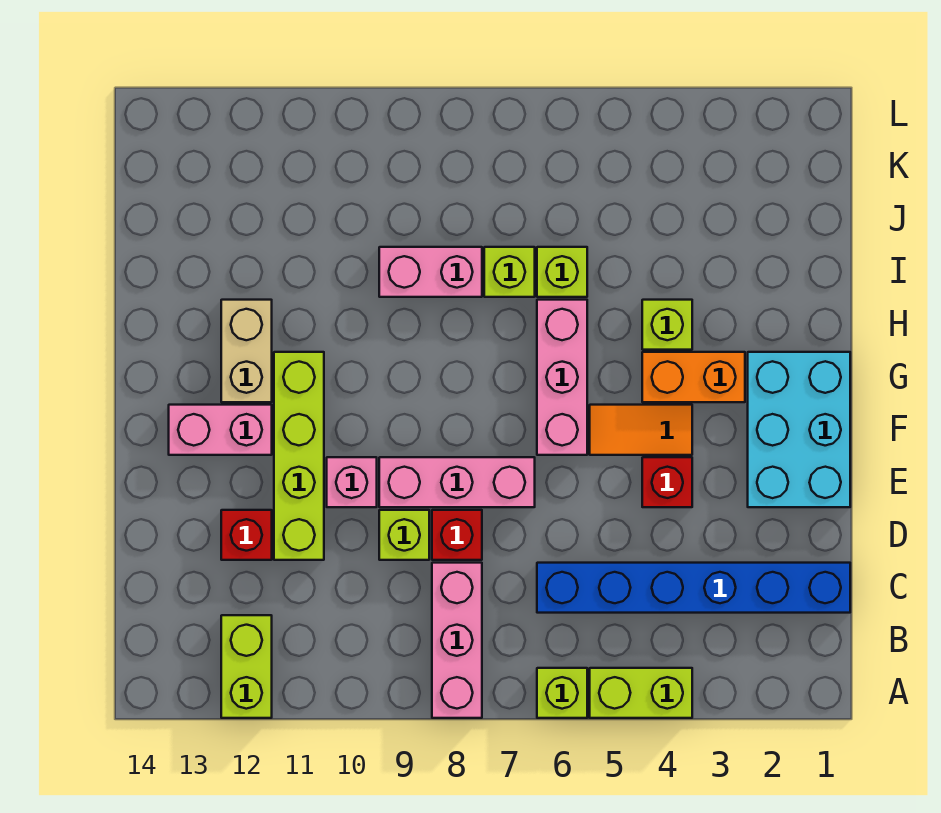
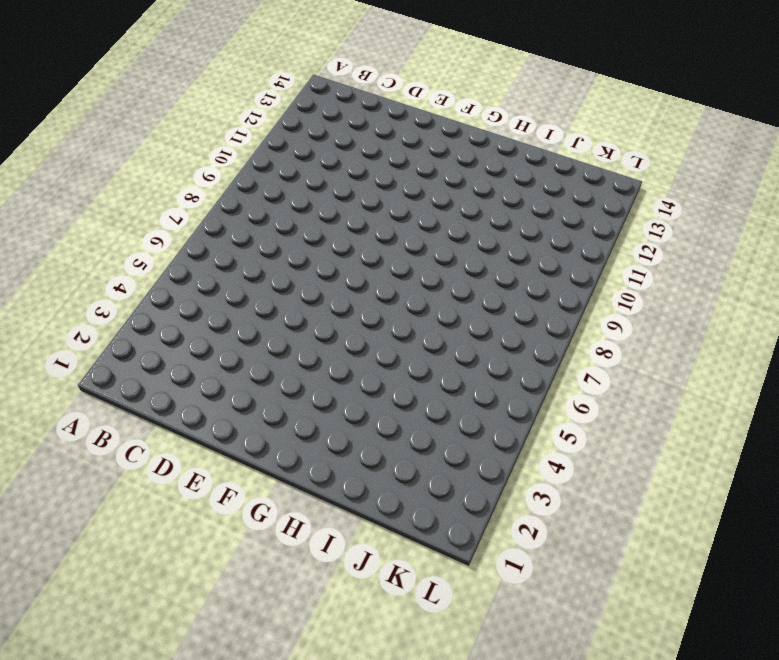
none -> lime brick A4:A5 level 1
none -> lime brick A6 level 1
none -> pink brick A8:C8 level 1

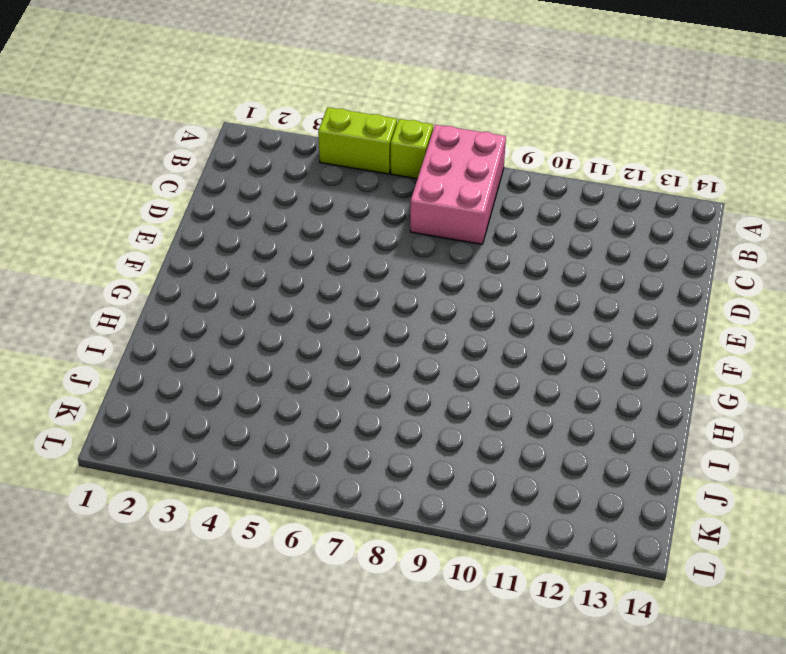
pink brick A7:C8 level 1 -> pink brick A8:C8 level 1
none -> lime brick A12:B12 level 1
none -> blue brick C1:C6 level 1
none -> red brick D8 level 1

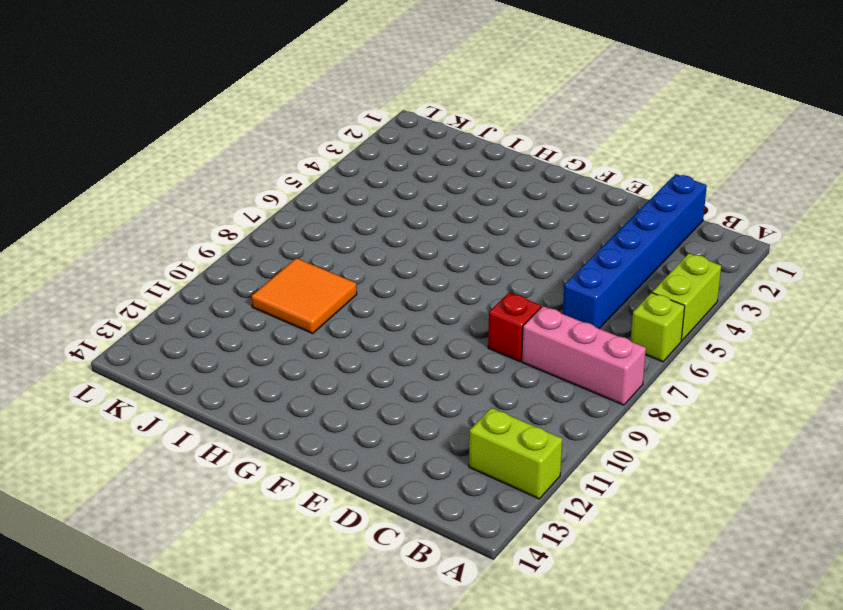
orange tile I9:J10 level 1 -> pink brick I8:I9 level 1
none -> lime brick D9 level 1
none -> lime brick D11:G11 level 1
none -> red brick D12 level 1

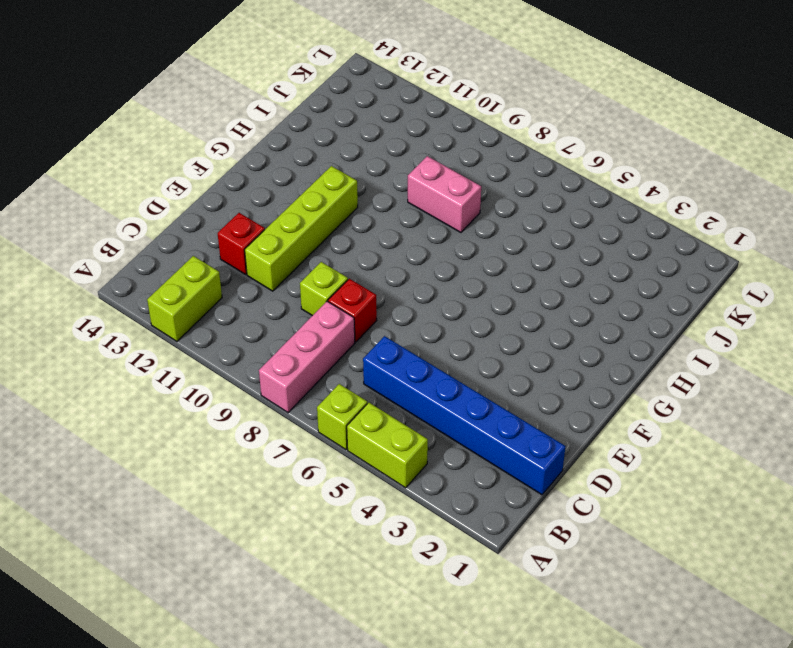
none -> cyan brick E1:G2 level 1
none -> red brick E4 level 1
none -> pink brick E7:E9 level 1

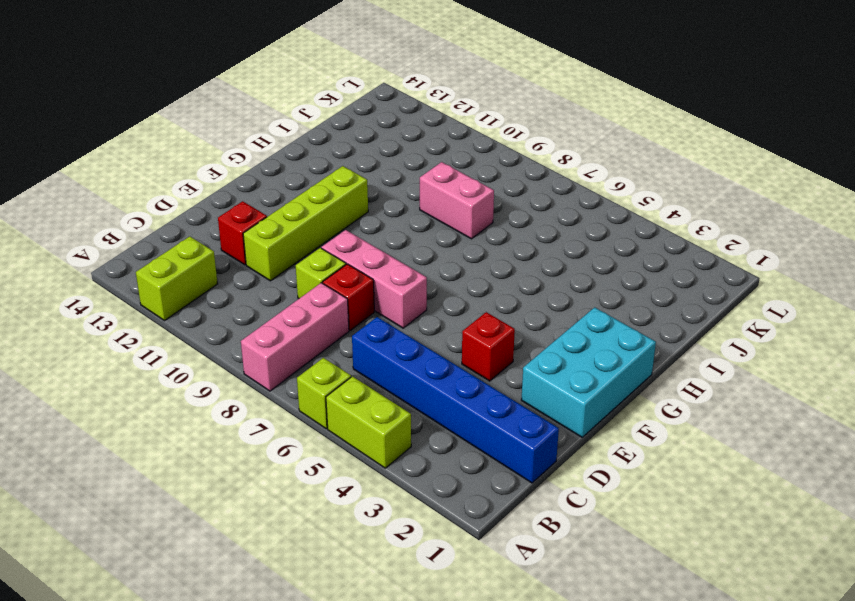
none -> pink brick E10 level 1
none -> orange tile F4:F5 level 1
none -> pink brick F6:H6 level 1

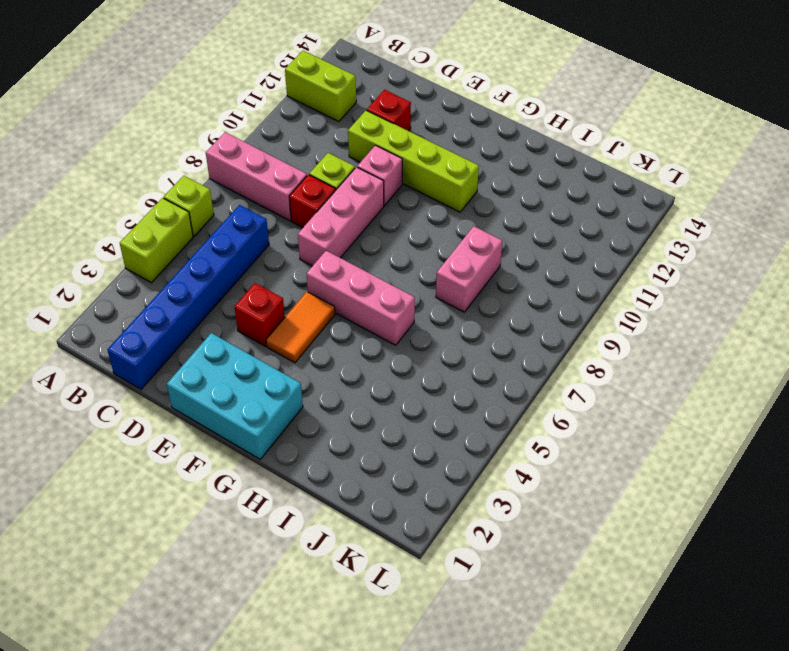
none -> pink brick F12:F13 level 1
none -> orange brick G3:G4 level 1
none -> tan brick G12:H12 level 1

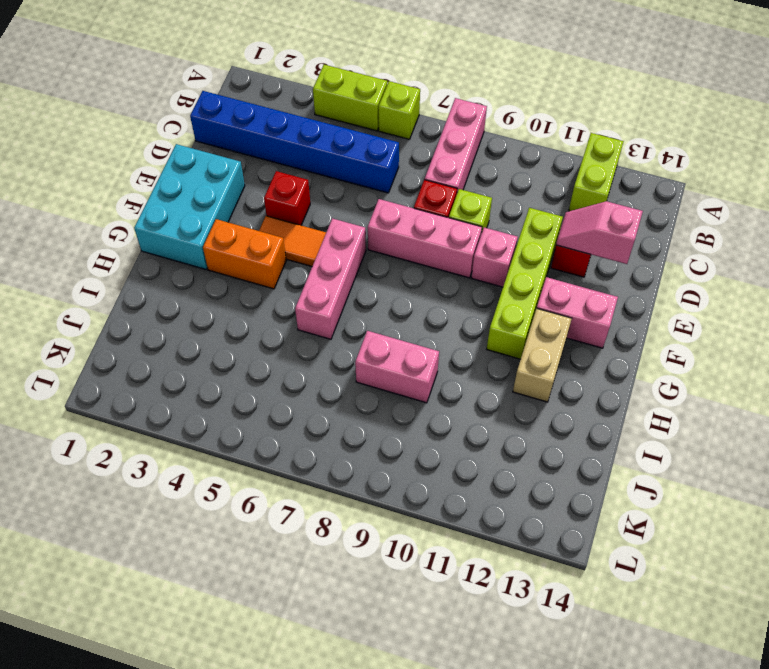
pink slope D12:D13 level 2 top 13 -> none
none -> lime brick H4 level 1
none -> lime brick I6 level 1
none -> lime brick I7 level 1

